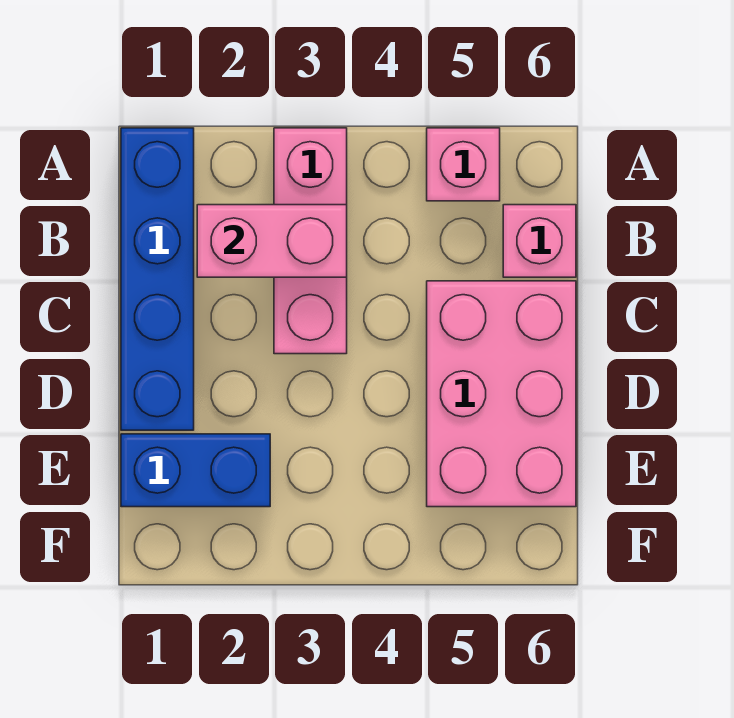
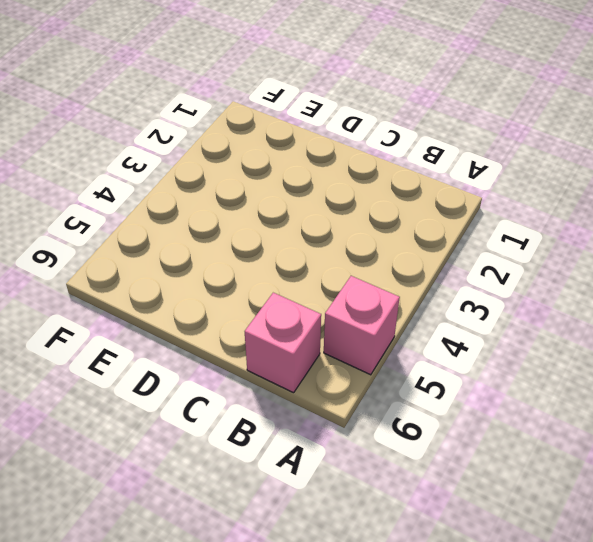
none -> blue brick A1:D1 level 1
none -> pink brick A3:C3 level 1

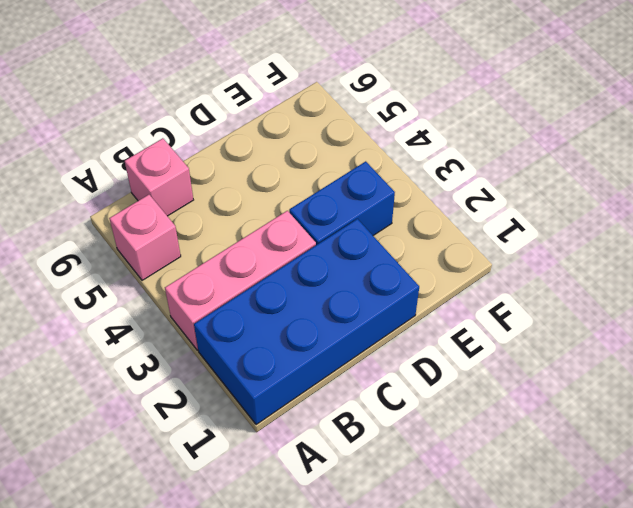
blue brick A1:D2 level 1 -> blue brick A1:D1 level 1
blue brick D3:E3 level 1 -> blue brick E1:E2 level 1
none -> pink brick C5:E6 level 1
none -> pink brick B2:B3 level 2

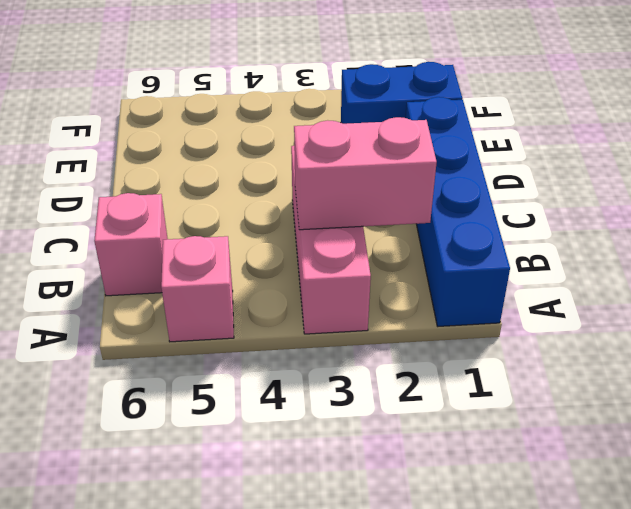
none -> pink brick C5:E6 level 1

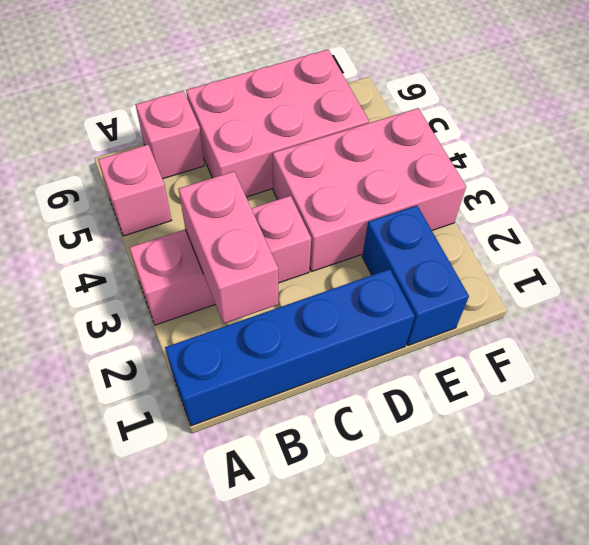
pink brick D3:F4 level 1 -> none

